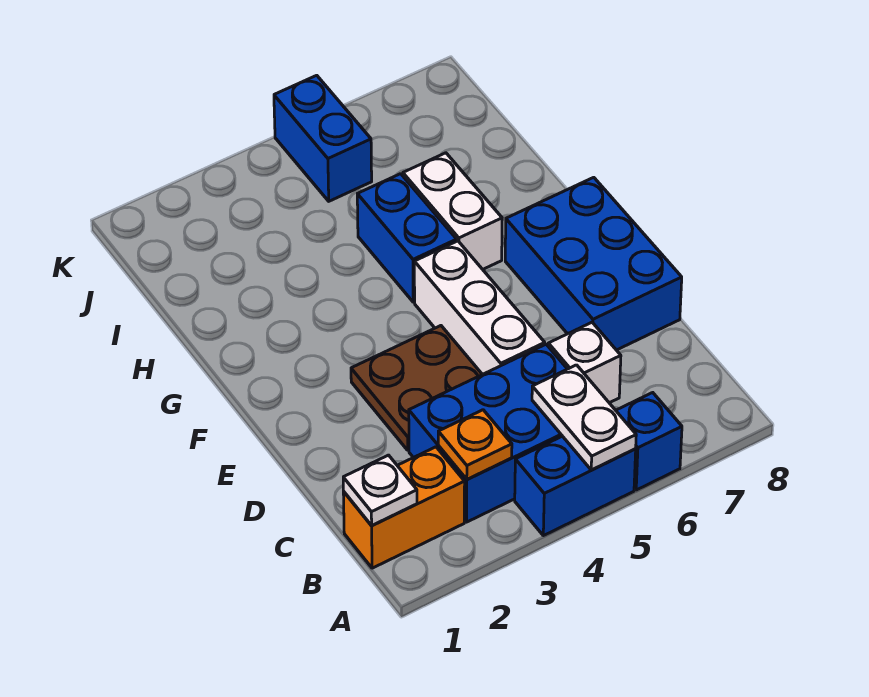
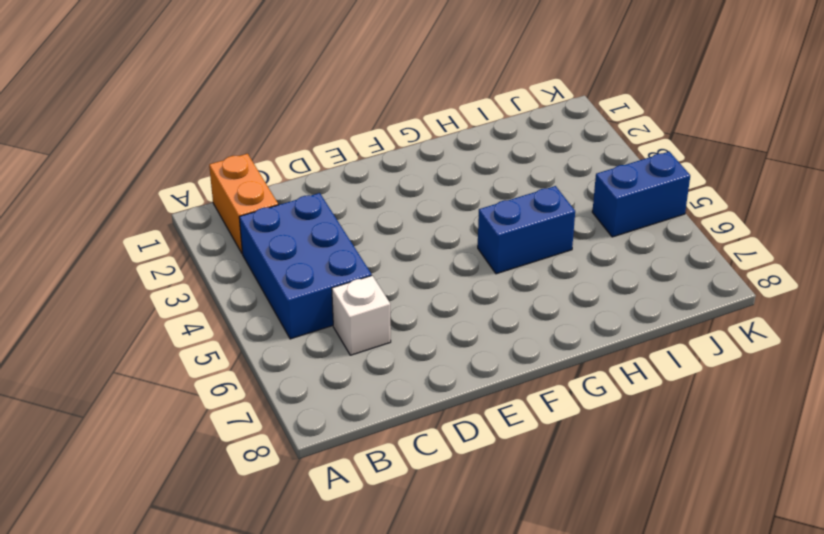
none -> blue brick A4:A5 level 1
none -> blue brick A6 level 1
none -> brown plate D3:E4 level 1

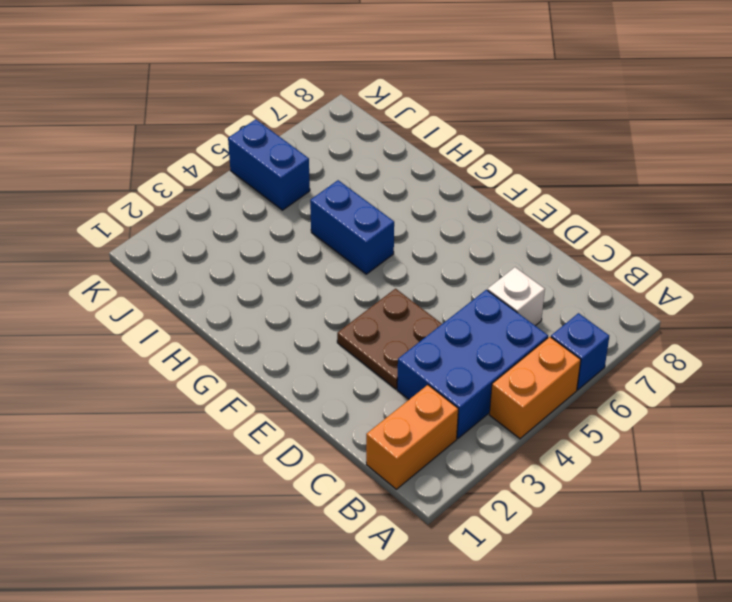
orange brick A4:A5 level 1 -> blue brick A4:A5 level 1
none -> white brick D5:F5 level 1
none -> blue brick D7:F8 level 1
none -> white brick G6:H6 level 1

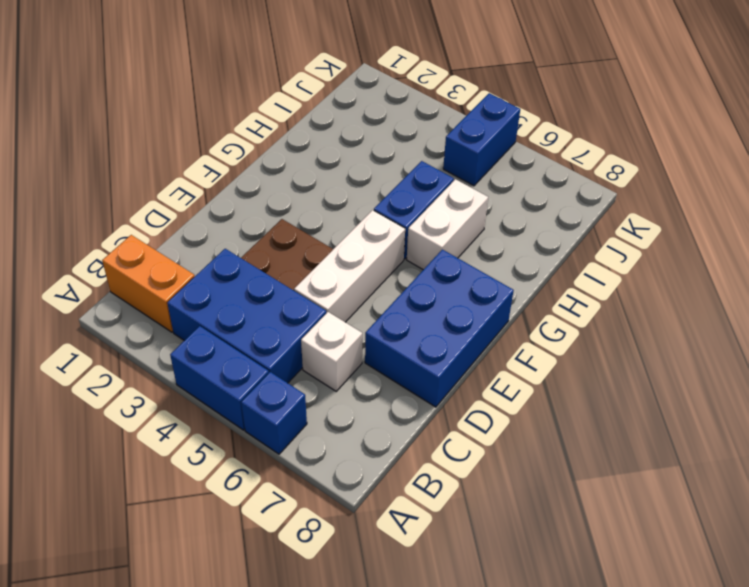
none -> white plate A5:B5 level 2
none -> white plate B1 level 2
none -> orange plate B3 level 2

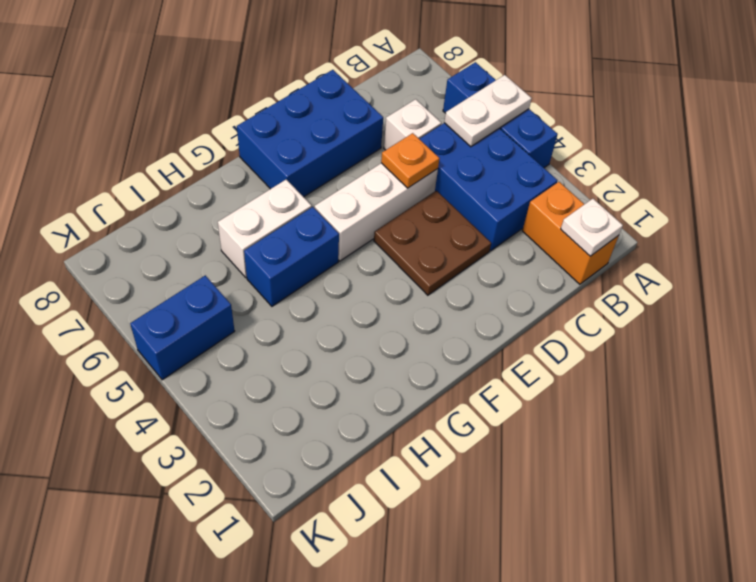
orange plate D5 level 2 -> orange plate B3 level 2

